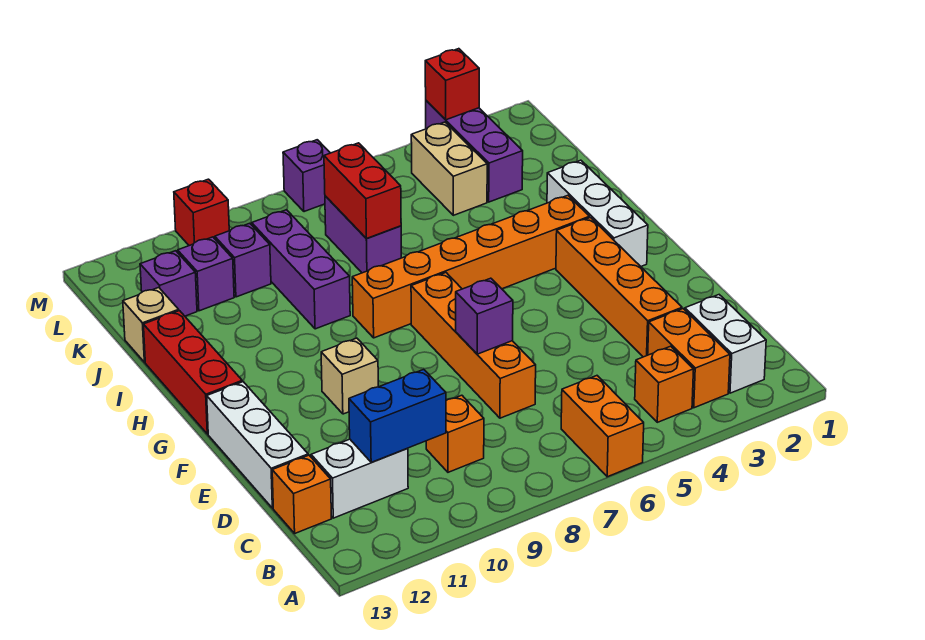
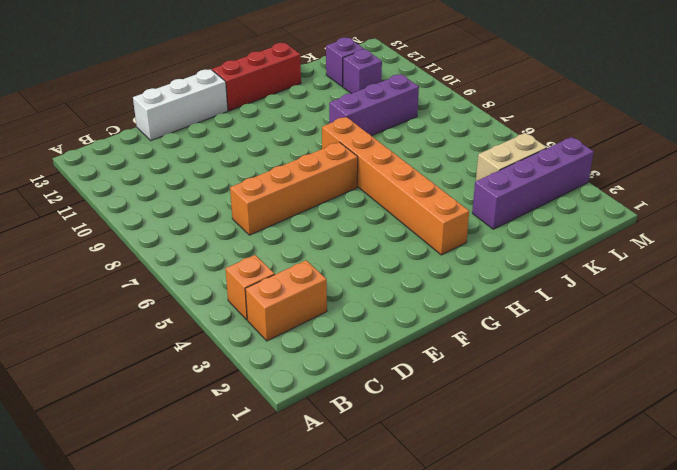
purple brick J3:M3 level 1 -> purple brick K3:M3 level 1
none -> orange brick A6:B6 level 1
none -> white brick B2:C2 level 1
none -> orange brick C9 level 1

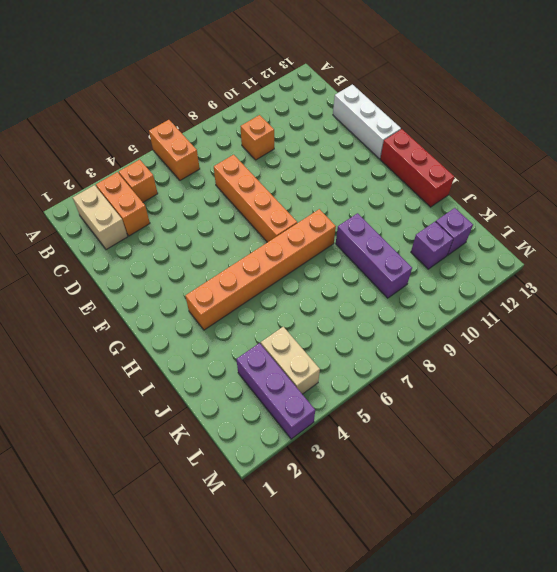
tan brick B2:C2 level 1 -> white brick B2:C2 level 1
none -> white brick C11:C12 level 1
none -> orange brick C13 level 1
none -> orange brick D3:G3 level 1

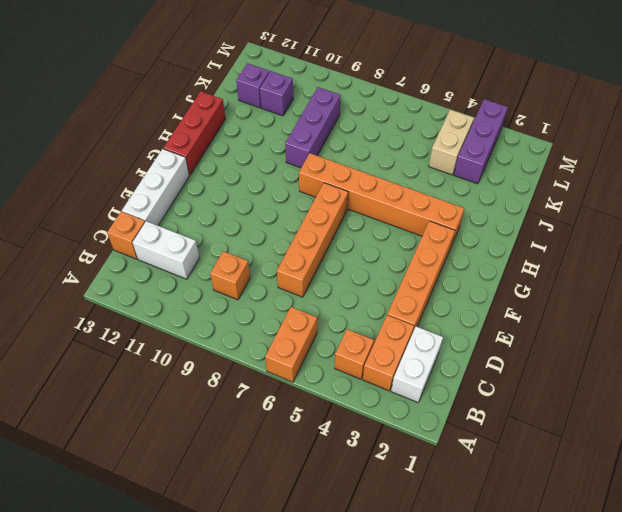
none -> tan brick F10 level 1
none -> white brick G2:I2 level 1
none -> purple brick J7:K7 level 1

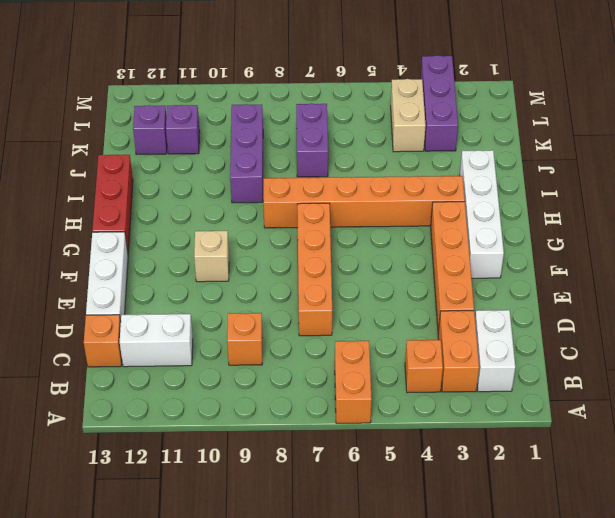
white brick F2:I2 level 1 -> white brick G2:I2 level 1
none -> tan brick J13 level 1
none -> purple brick K10 level 1
none -> purple brick M7 level 1

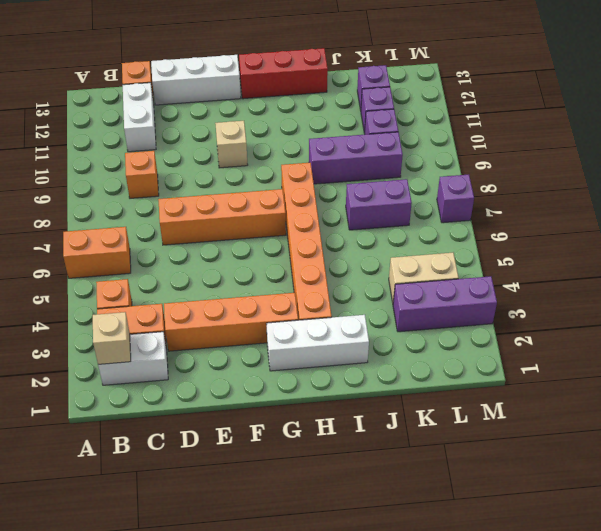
tan brick B2 level 2 -> tan brick J13 level 1
none -> red brick M10 level 1
none -> blue brick C10:C11 level 2
none -> purple brick E7 level 2

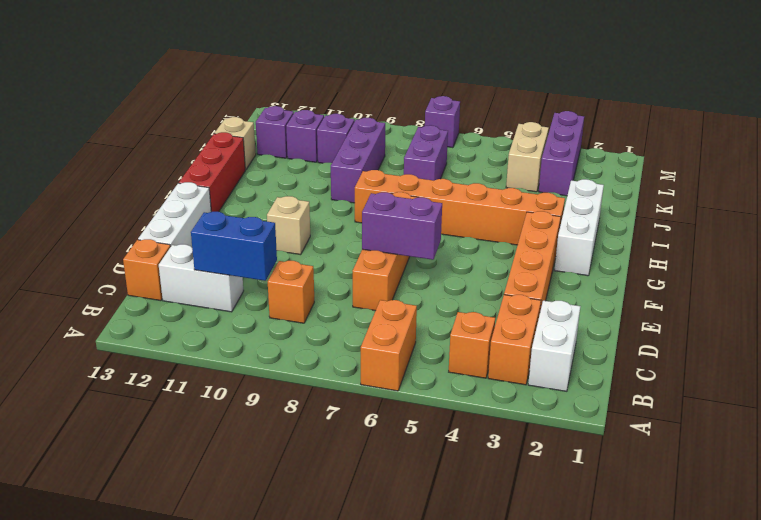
purple brick E6:E7 level 2 -> purple brick E7 level 2
none -> red brick M10 level 1
none -> red brick J7:K7 level 2
none -> red brick M3 level 2

